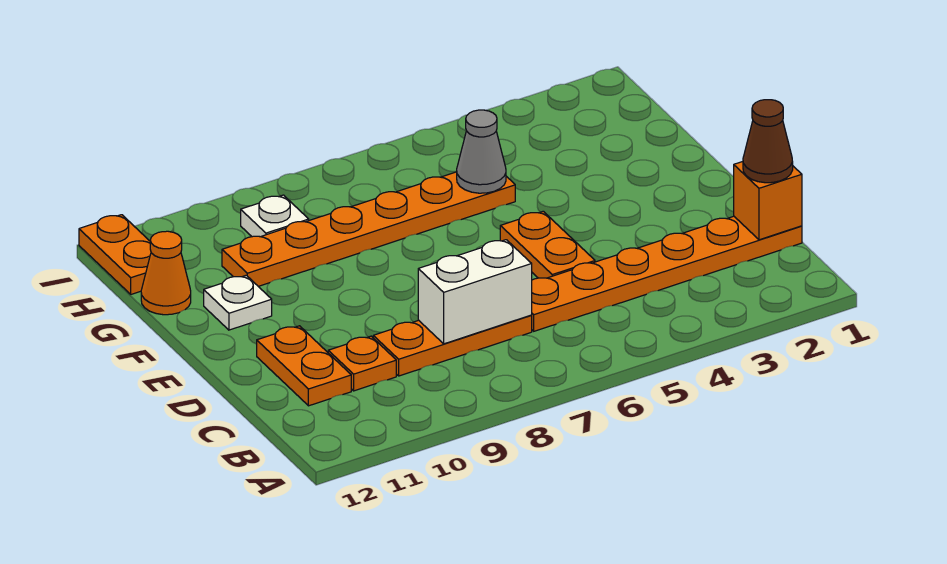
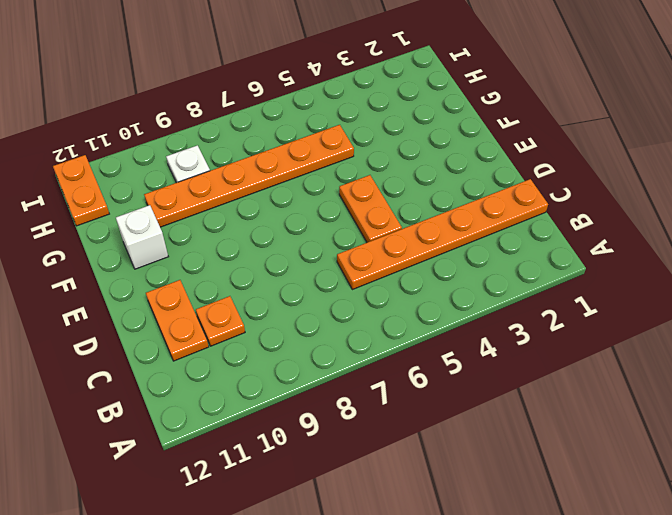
white brick F11 level 1 -> white plate F11 level 1
none -> orange plate C7:C9 level 1
none -> orange cone G12 level 1
none -> orange brick C1 level 2

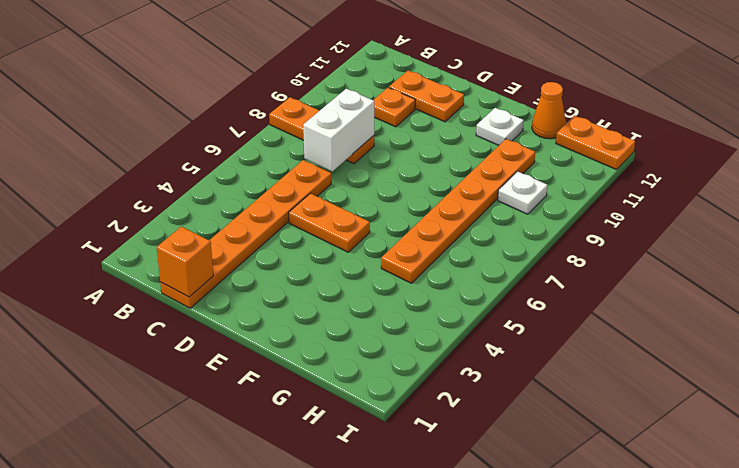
orange plate A8:C8 level 1 -> orange plate C7:C9 level 1
none -> grey cone G5 level 2
none -> brown cone C1 level 3

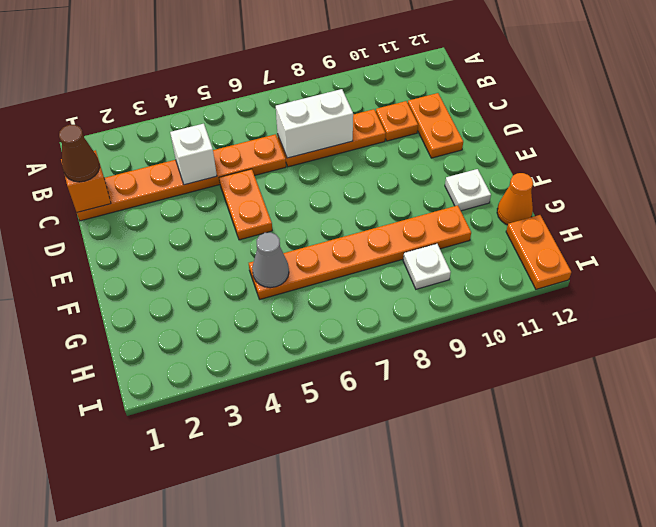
white brick C4 level 2 -> none

